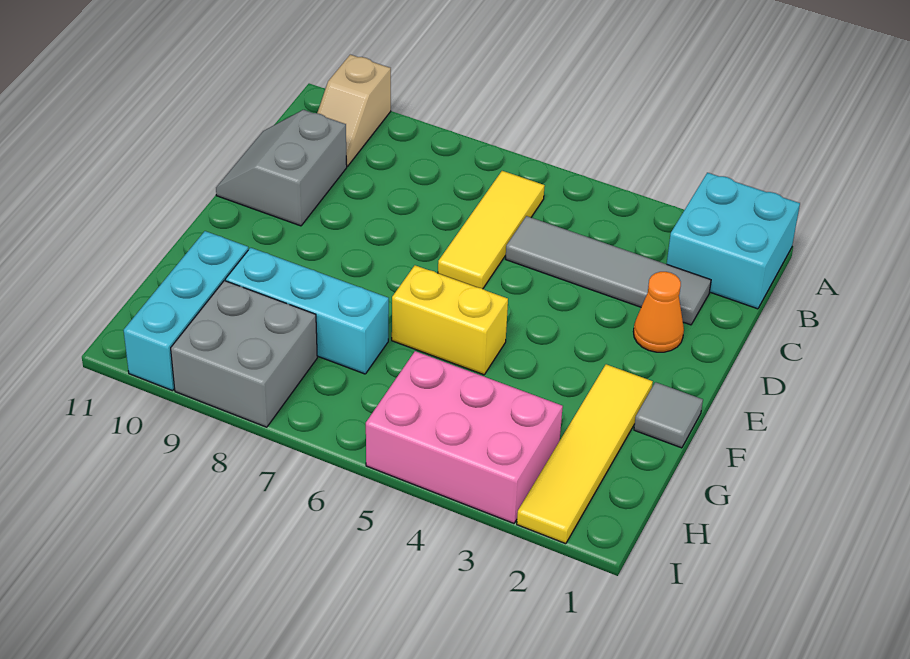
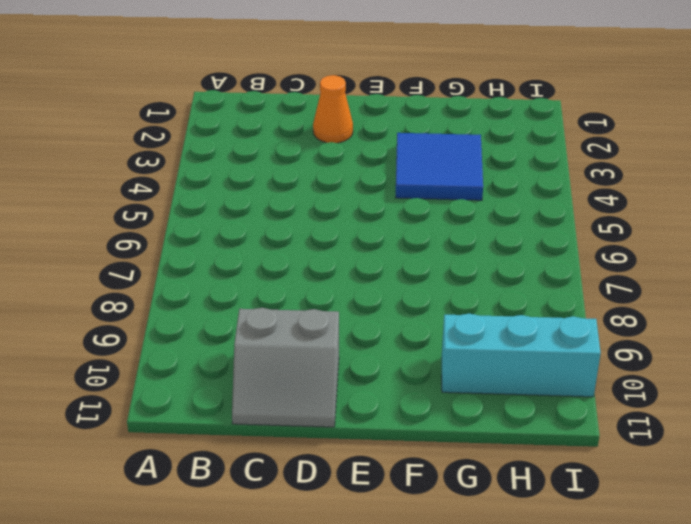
blue tile F3:G4 level 1 -> none
none -> cyan brick A1:B2 level 1
none -> tan slope A10:B10 level 1 top A
none -> yellow tile B6:D6 level 1

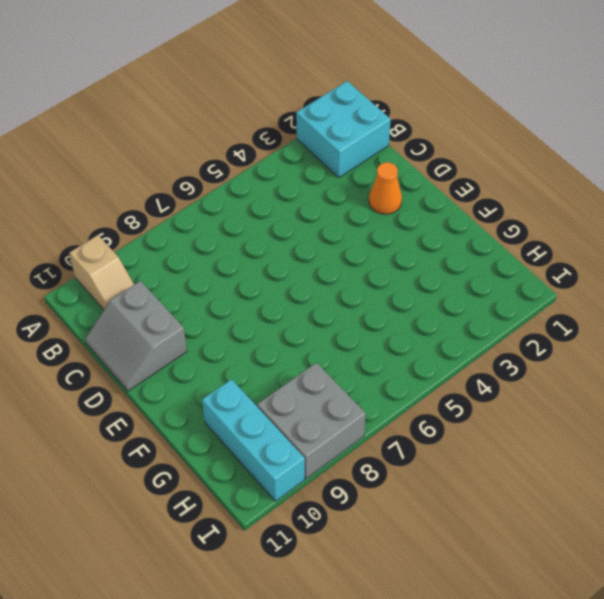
none -> yellow tile B6:D6 level 1
none -> grey tile C2:C5 level 1
none -> grey tile F1 level 1

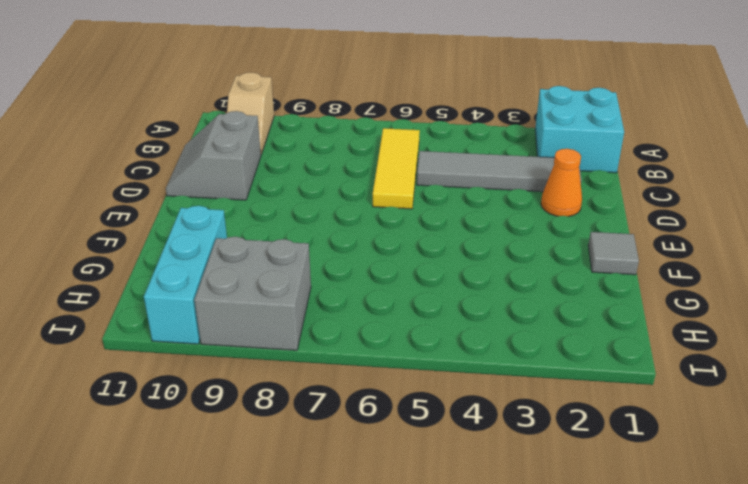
none -> yellow tile F2:I2 level 1
none -> yellow brick F5:F6 level 1
none -> cyan brick G7:G9 level 1

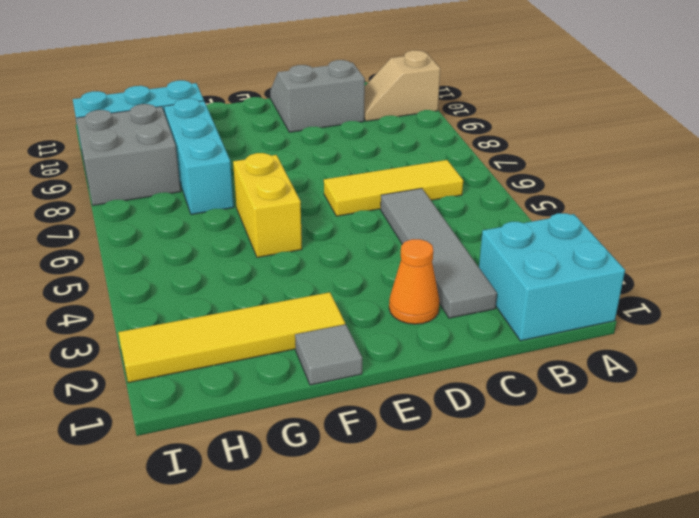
none -> pink brick H3:I5 level 1

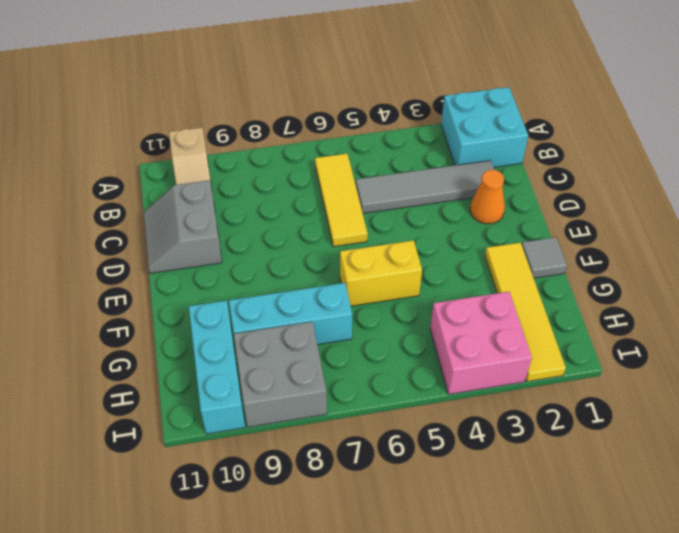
pink brick H3:I4 level 1 -> pink brick H3:I5 level 1

